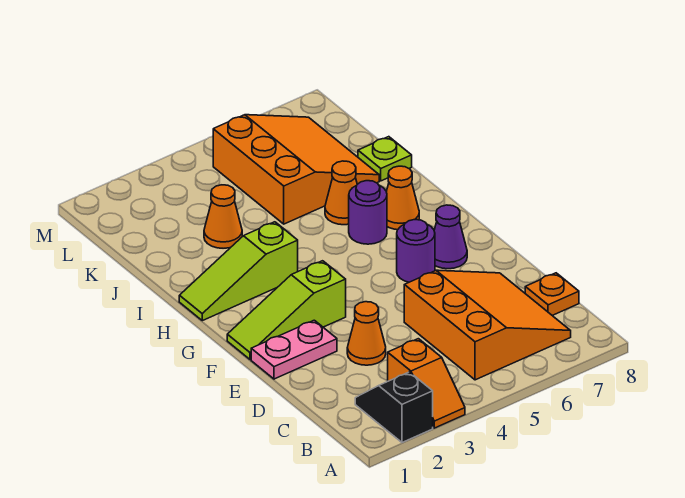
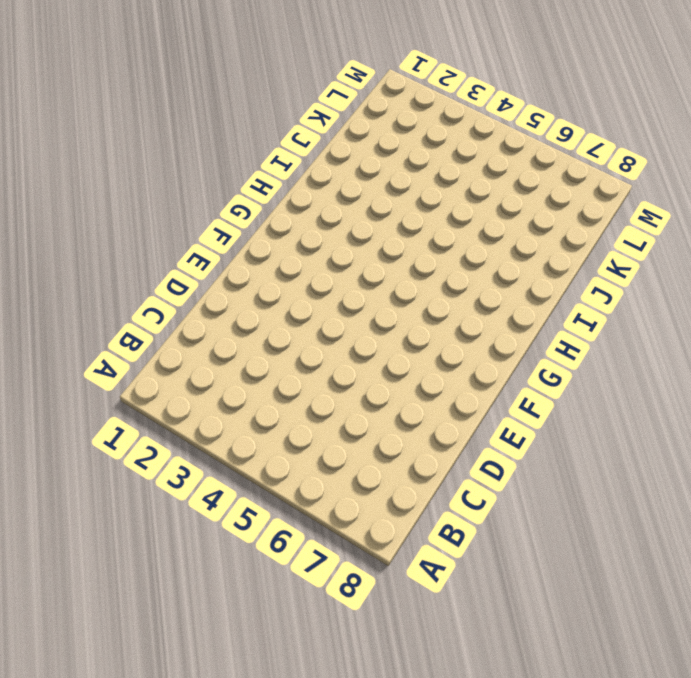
none -> black slope A2:B2 level 1 top A
none -> orange slope A3:B3 level 1 top B
none -> orange slope B5:D7 level 1 top 5

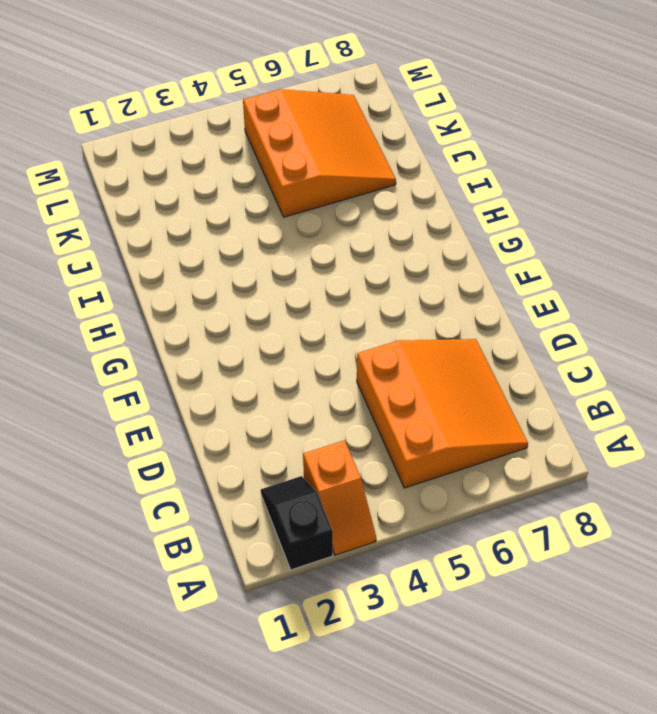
none -> orange plate C8 level 1
none -> orange cone D3 level 1
none -> pink plate E1:E2 level 1

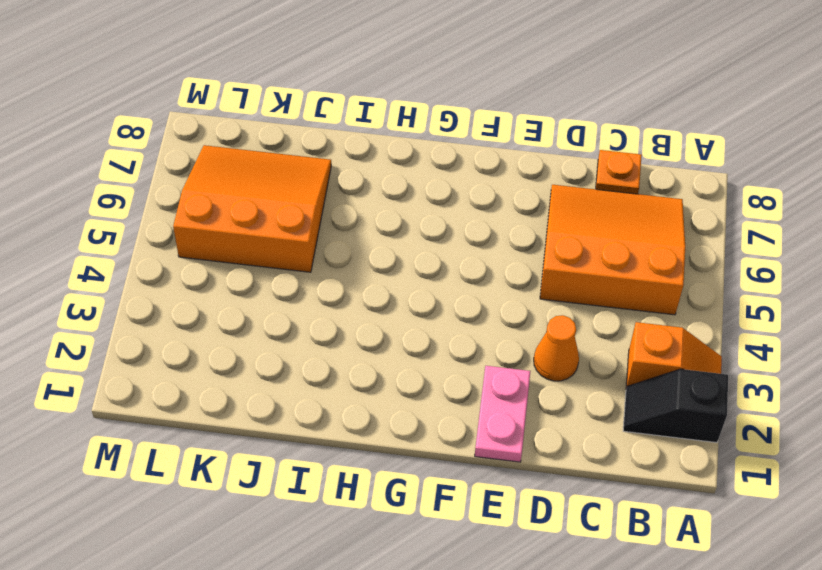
none -> lime slope F1:F3 level 1 top 3
none -> purple round brick F6 level 1
none -> purple cone F7 level 1

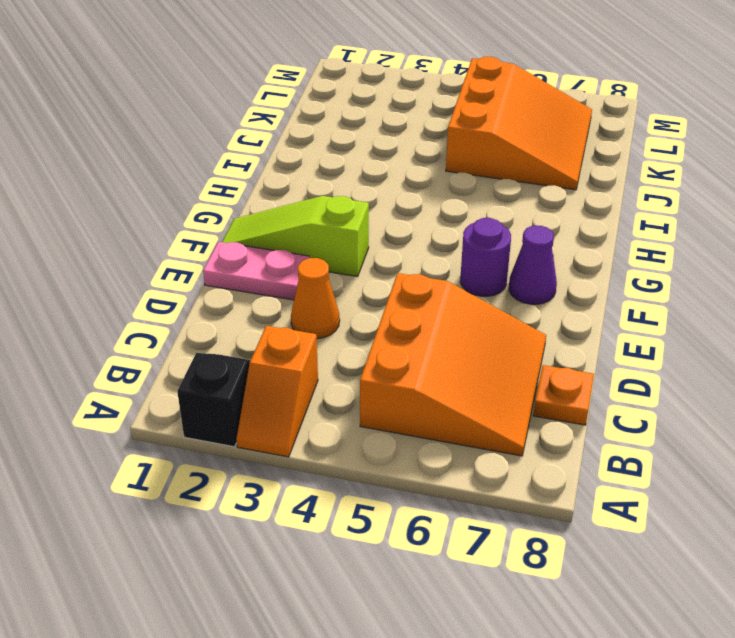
none -> lime slope H1:H3 level 1 top 3
none -> purple round brick H6 level 1
none -> orange cone H7 level 1

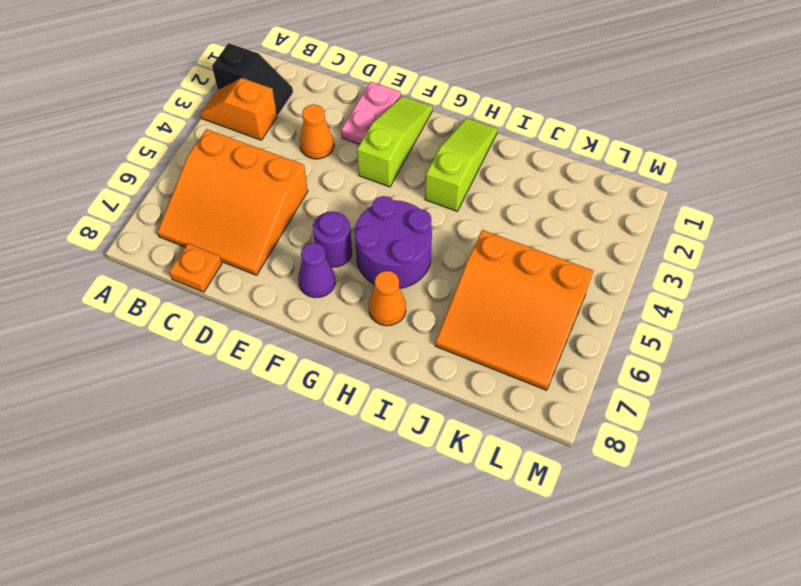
purple round brick G5:H6 level 1 -> purple round brick H6 level 1
none -> orange cone I6 level 1
none -> orange cone J3 level 1
none -> lime plate J8 level 1

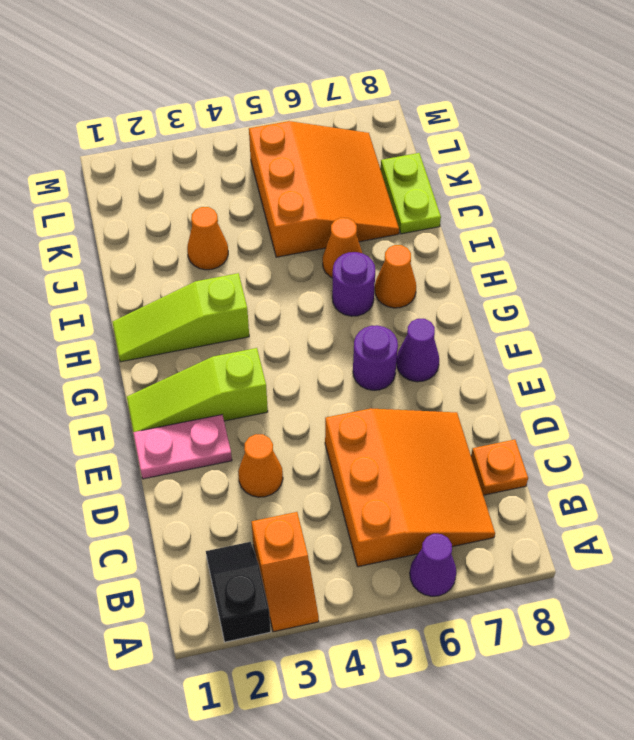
purple cone A6 level 1 -> none
lime plate J8:K8 level 1 -> lime plate J8 level 1

